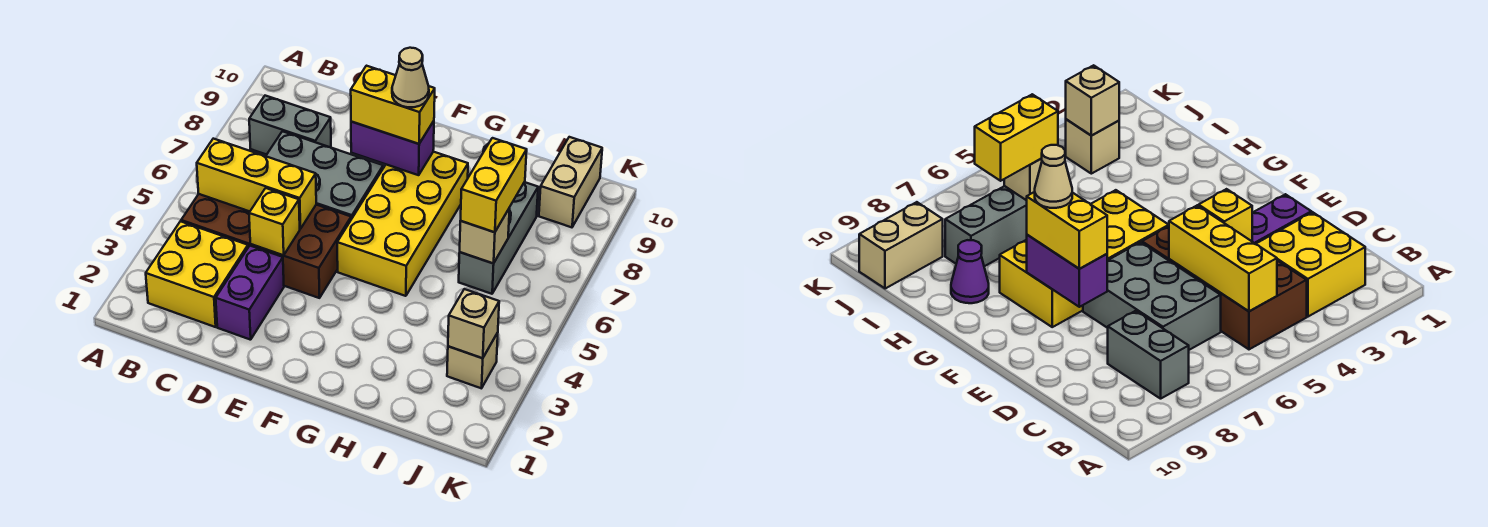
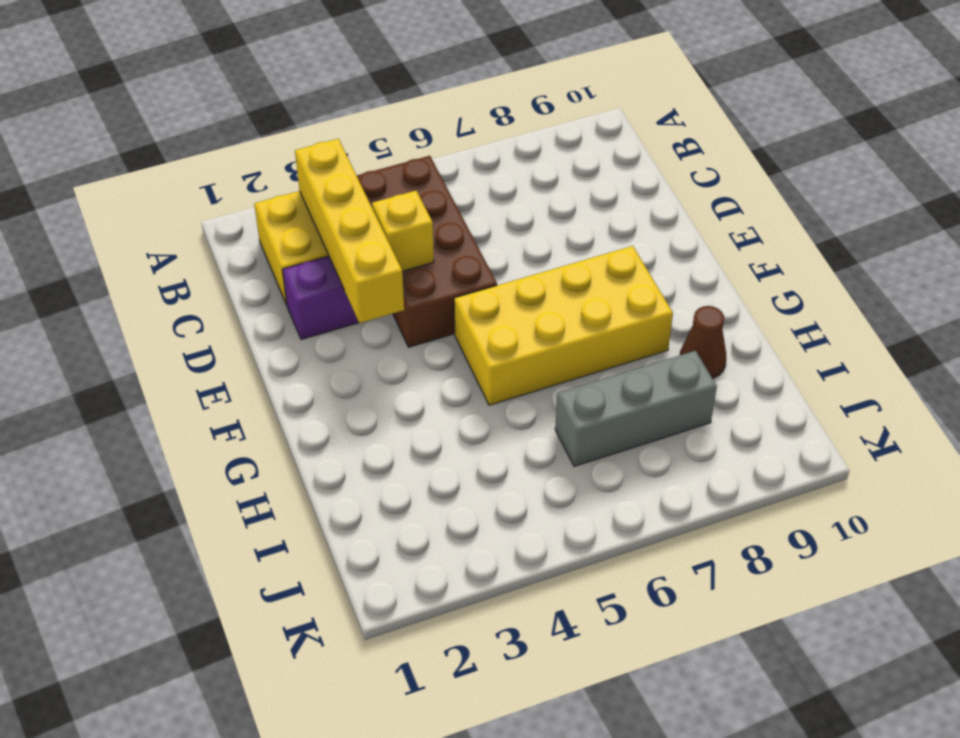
yellow brick B3:E3 level 2 -> none
brown cone H9 level 1 -> purple cone H9 level 1
none -> grey brick B8:C8 level 1
none -> grey brick C6:E7 level 1
none -> tan brick J3 level 1

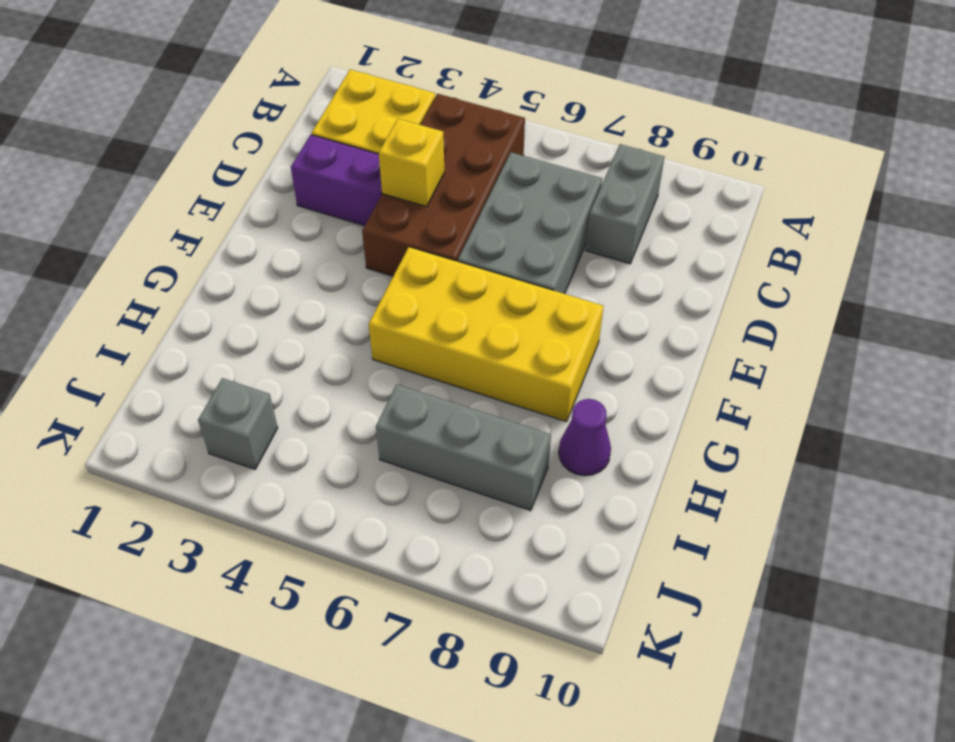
grey brick J3 level 1 -> tan brick J3 level 1
none -> tan brick J9:J10 level 1
none -> yellow brick B5:D5 level 2
none -> purple brick E8:F8 level 2

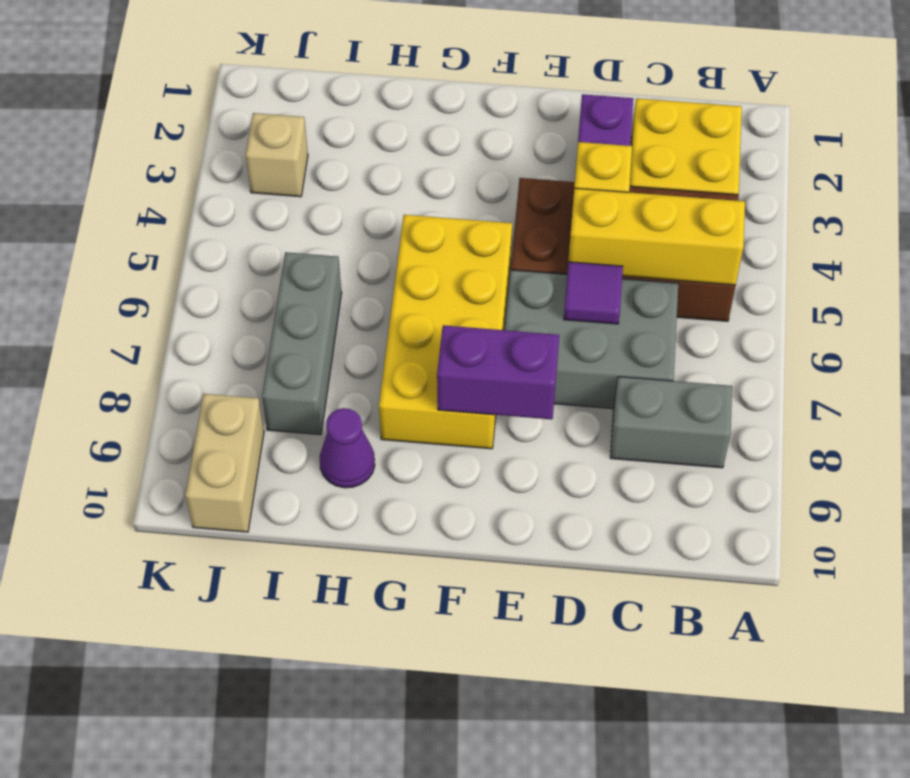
purple tile D6 level 2 -> none
none -> tan brick I6 level 2
none -> tan brick J3 level 2
none -> yellow brick E8:F8 level 3

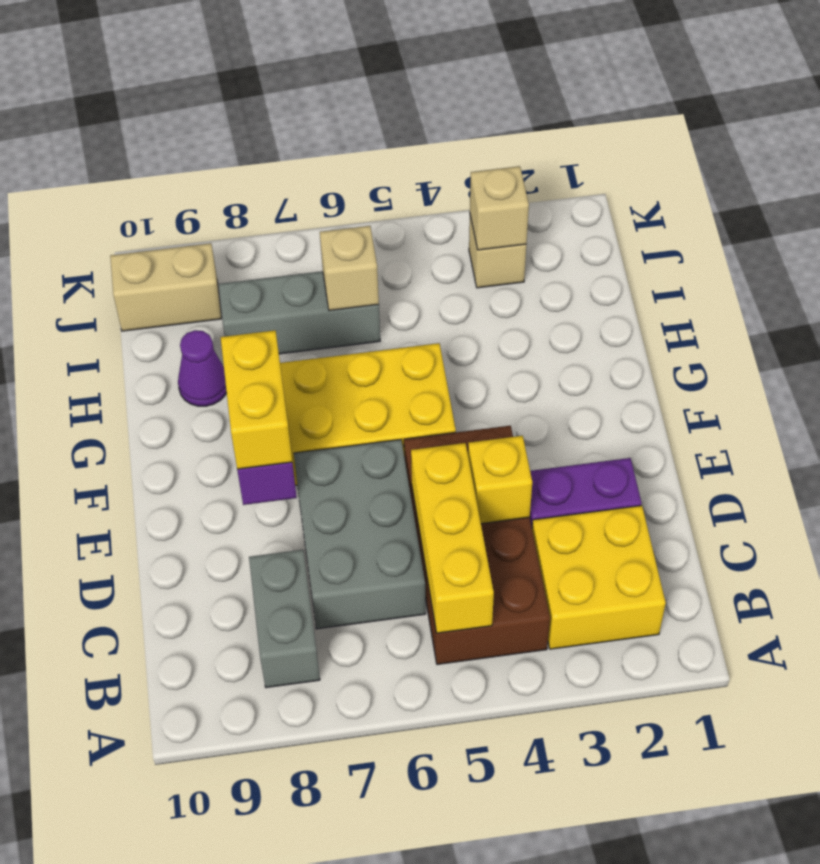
none -> yellow brick I6:I7 level 3
none -> tan cone F8 level 4

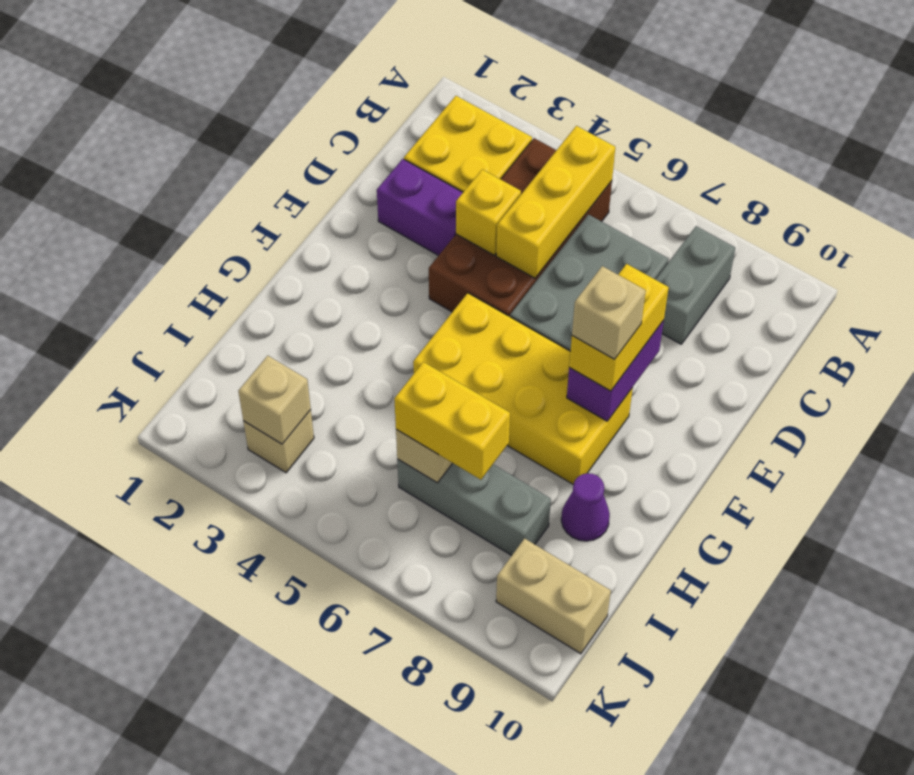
tan brick F8 level 4 -> tan cone F8 level 4

